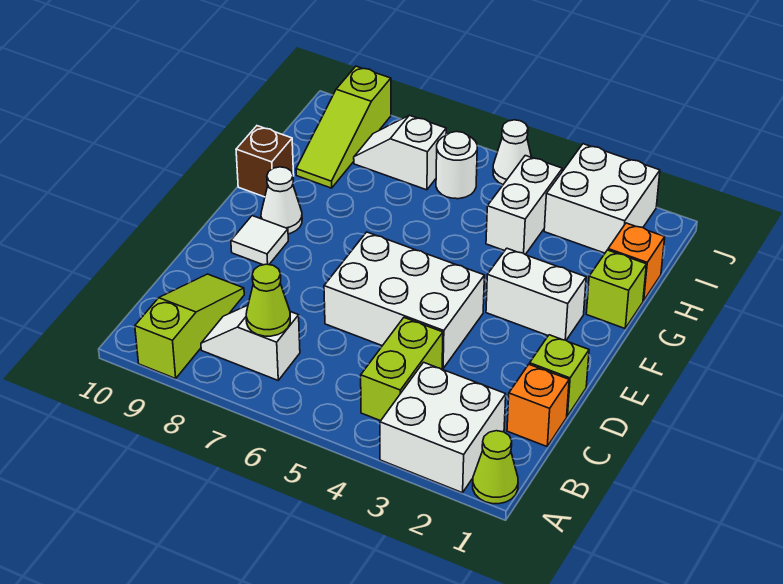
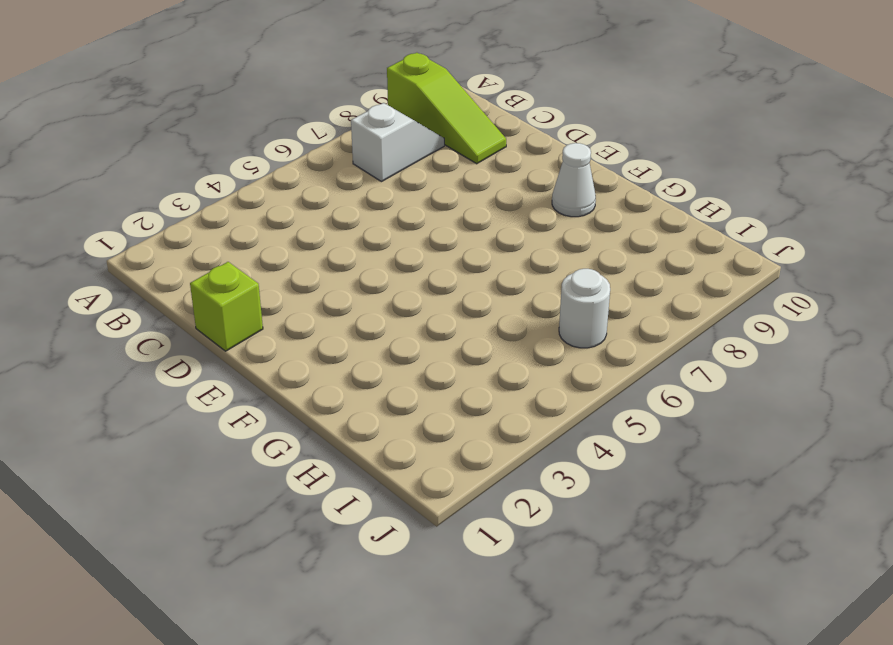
none -> lime cone A1 level 1
none -> white brick A2:B3 level 1
none -> lime brick B4:C4 level 1

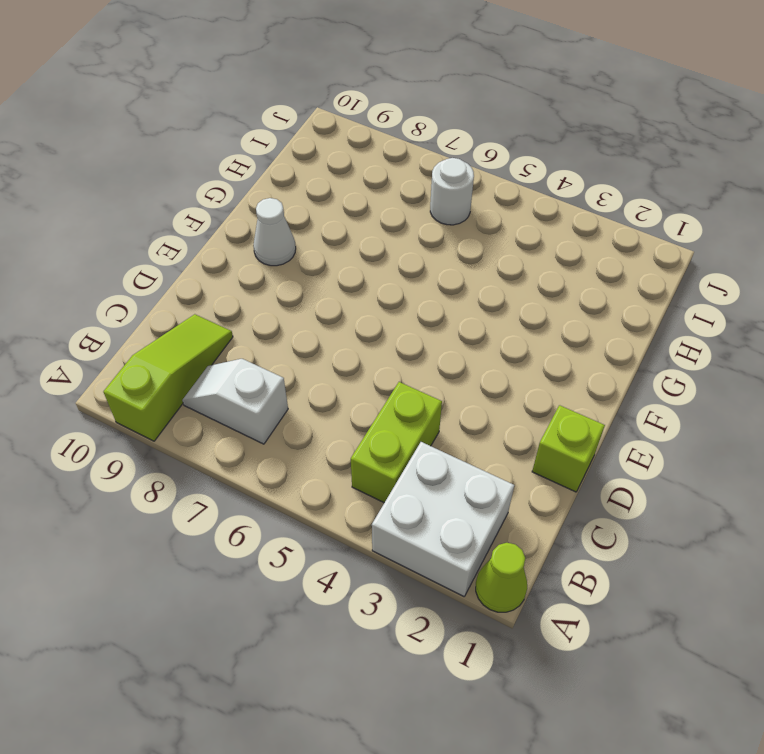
none -> orange brick C1 level 1
none -> white brick D4:E6 level 1
none -> white tile E9 level 1

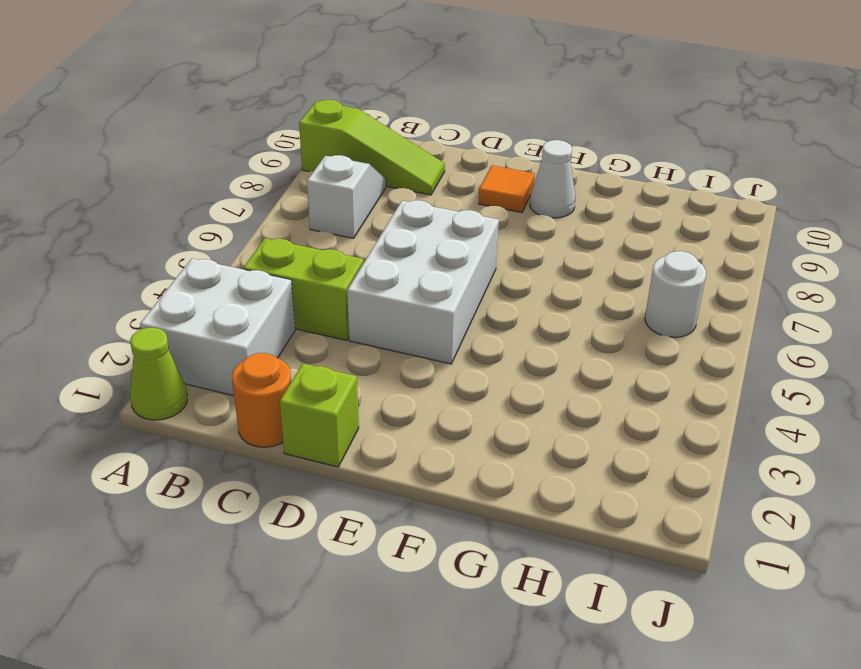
orange round brick C1 level 1 -> orange brick C1 level 1
orange tile E9 level 1 -> white tile E9 level 1
none -> white brick F2:F3 level 1
none -> lime brick G1 level 1
none -> brown brick G10 level 1

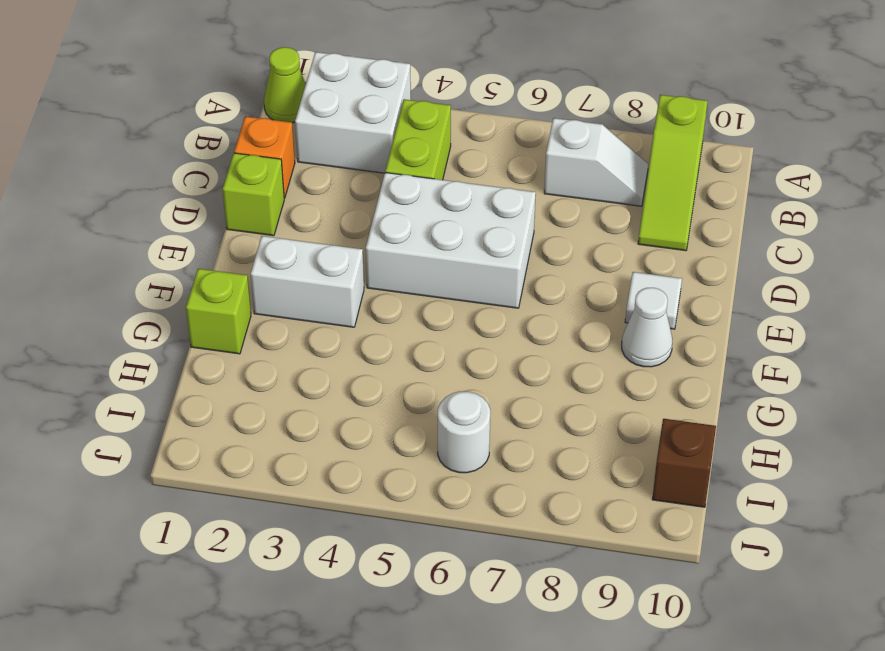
brown brick I10 level 1 -> brown brick G10 level 1
none -> orange brick H1 level 1
none -> white brick H4:I4 level 1
none -> lime slope H9:J9 level 1 top J

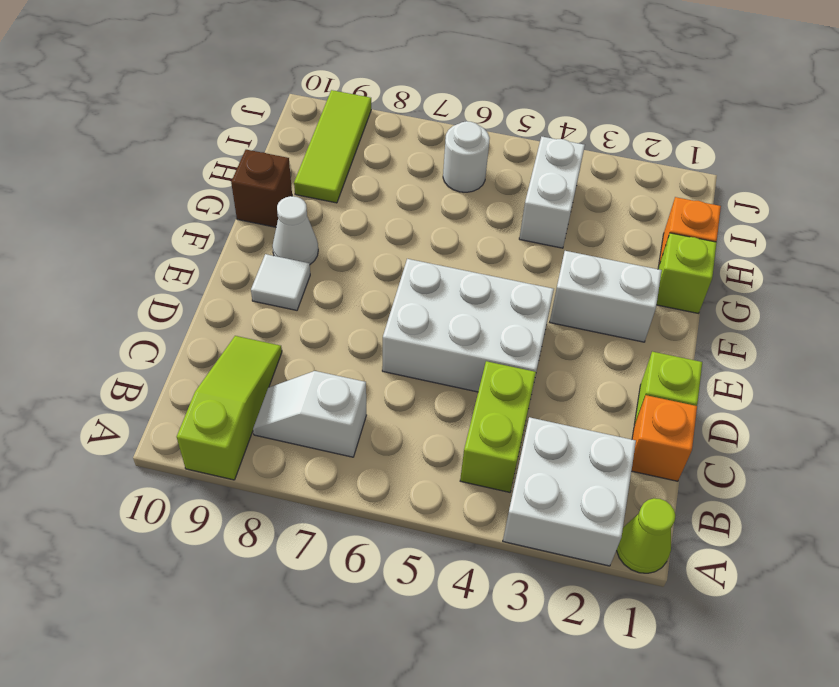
lime tile H9:J9 level 1 -> lime slope H9:J9 level 1 top J
none -> white brick I2:J3 level 1
none -> white slope I7:I8 level 1 top 7
none -> white cone J5 level 1

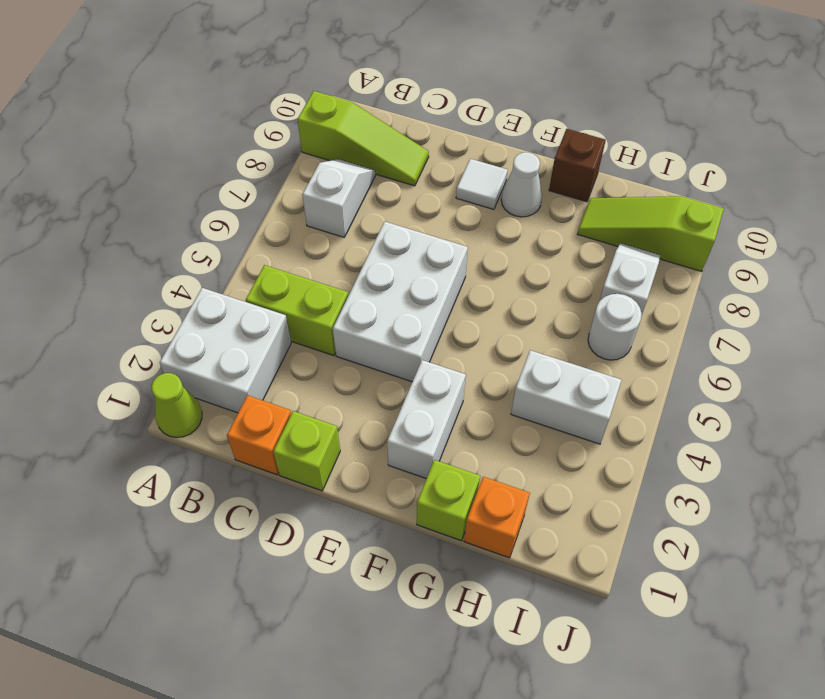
none -> white brick I2:J3 level 1
none -> white cone J5 level 1
none -> lime cone B7 level 2

